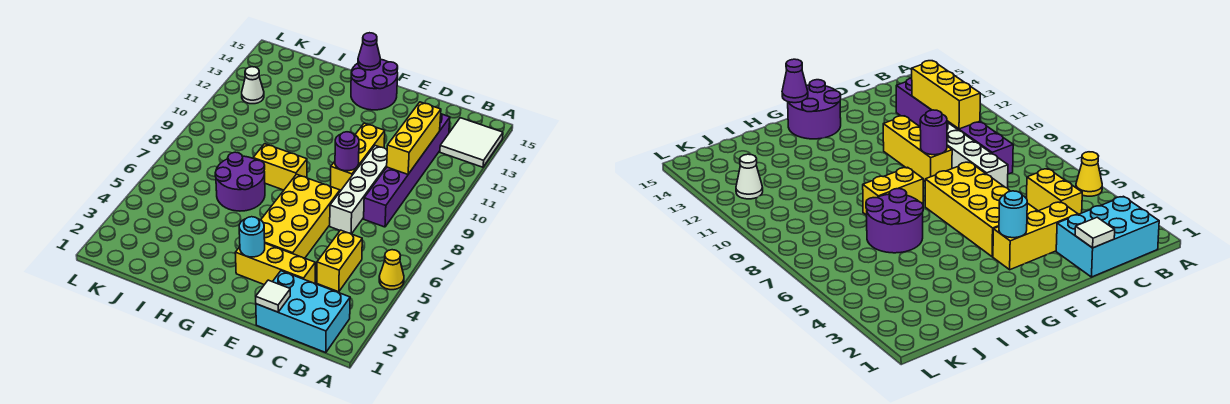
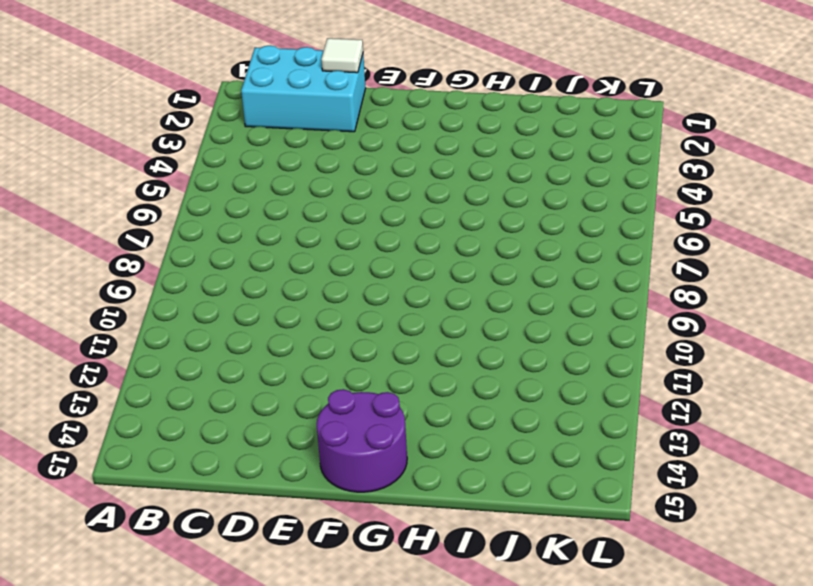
none -> yellow cone A5 level 1
none -> white tile A13:B14 level 1
none -> yellow brick C4:C5 level 1

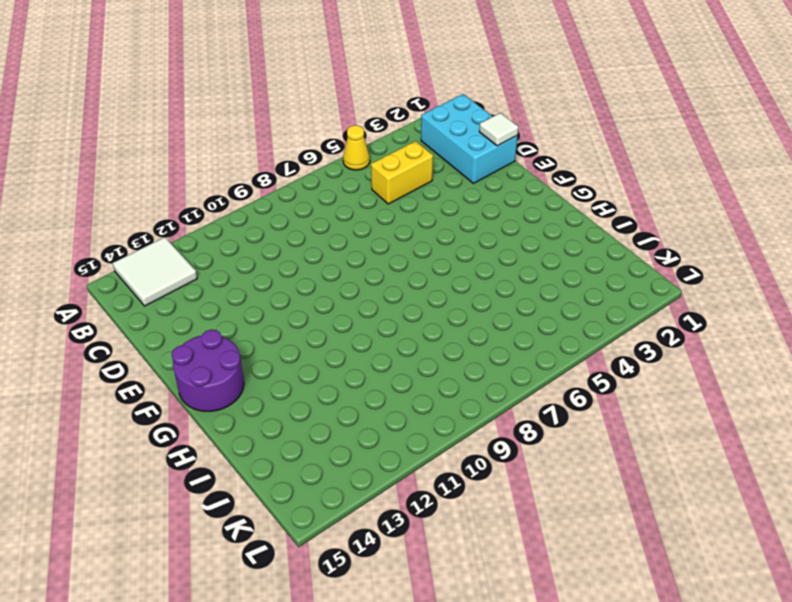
none -> purple brick C8:C13 level 1
none -> yellow brick D3:F3 level 1
none -> white brick D7:D10 level 1

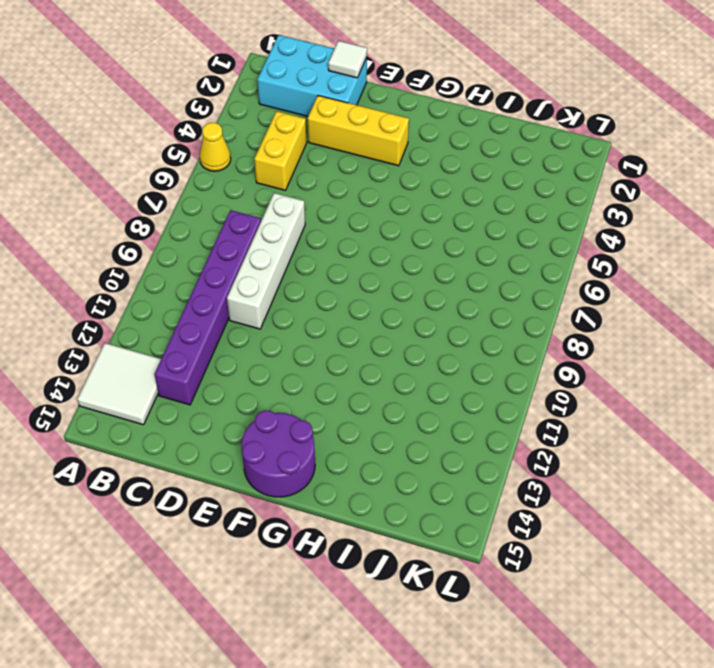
none -> yellow brick E4:F7 level 1
none -> yellow brick E9:E11 level 1
none -> yellow brick G8:H8 level 1

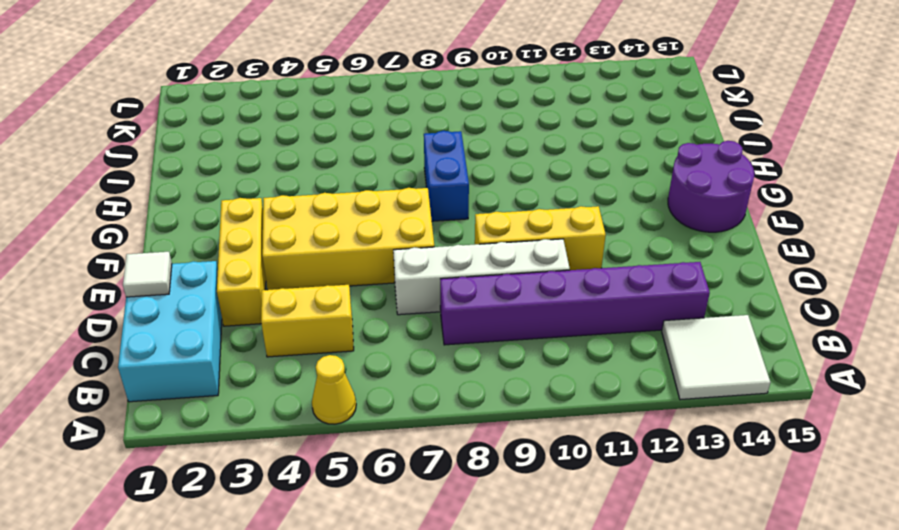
blue brick G8:H8 level 1 -> yellow brick G8:H8 level 1
none -> purple round brick H6:I7 level 1
none -> white cone K12 level 1
none -> yellow brick C10:C12 level 2

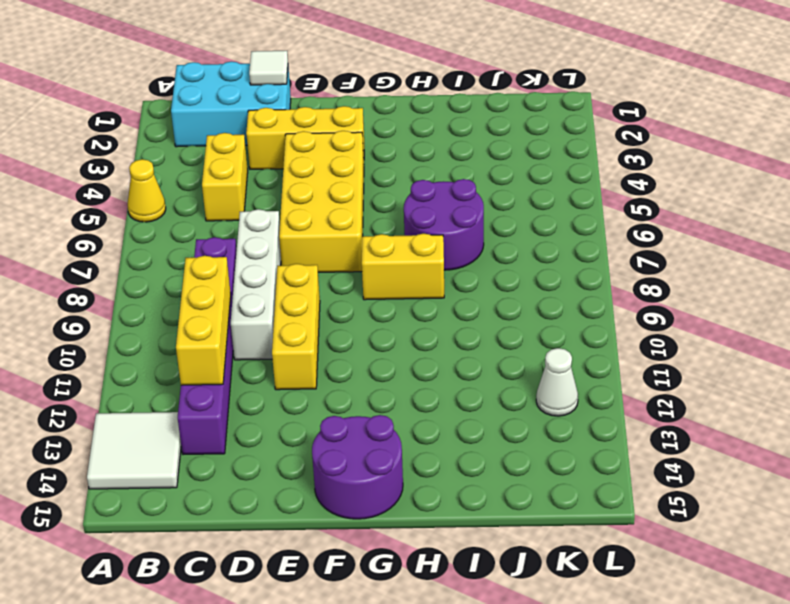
none -> purple round brick E9 level 2
none -> cyan round brick F3 level 2
none -> purple cone G15 level 2

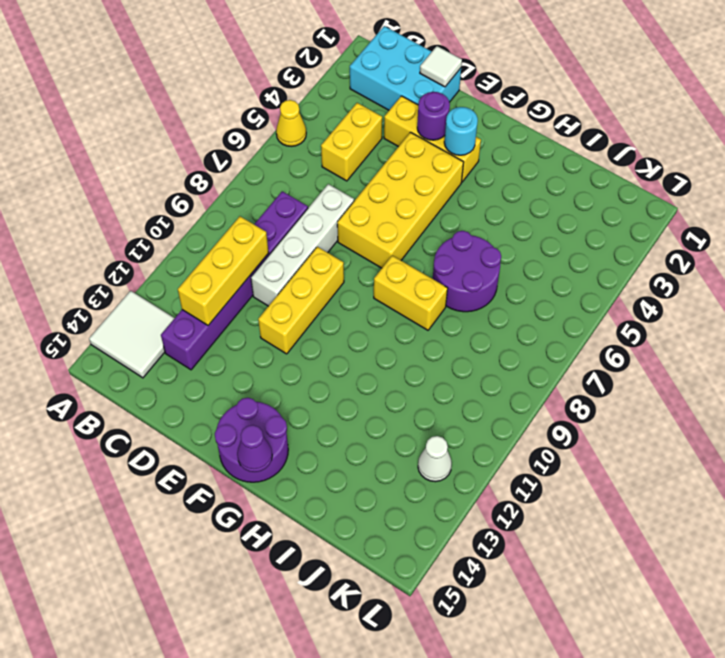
purple round brick E3 level 2 -> purple round brick E9 level 2

